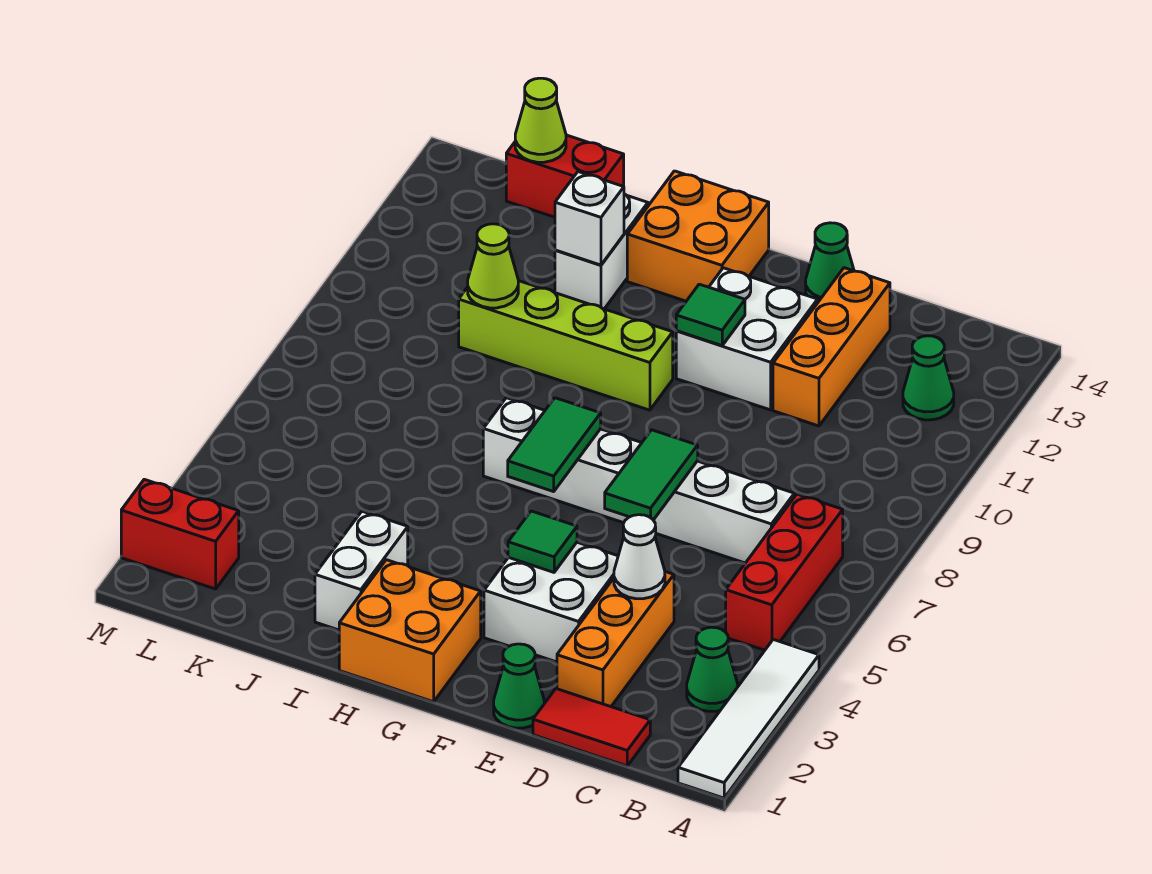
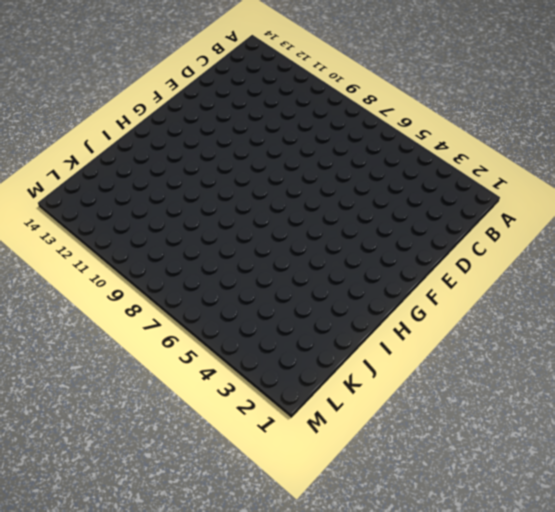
none -> white tile A1:A4 level 1
none -> green cone B3 level 1
none -> red brick B5:B7 level 1

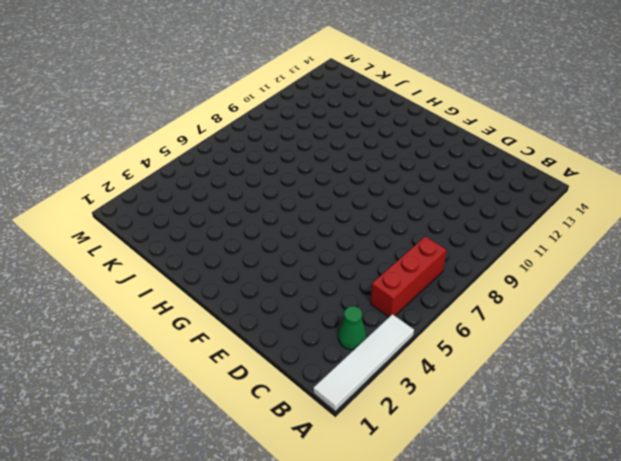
none -> green cone B12 level 1
none -> red tile C1:D1 level 1
none -> white brick C7:H7 level 1

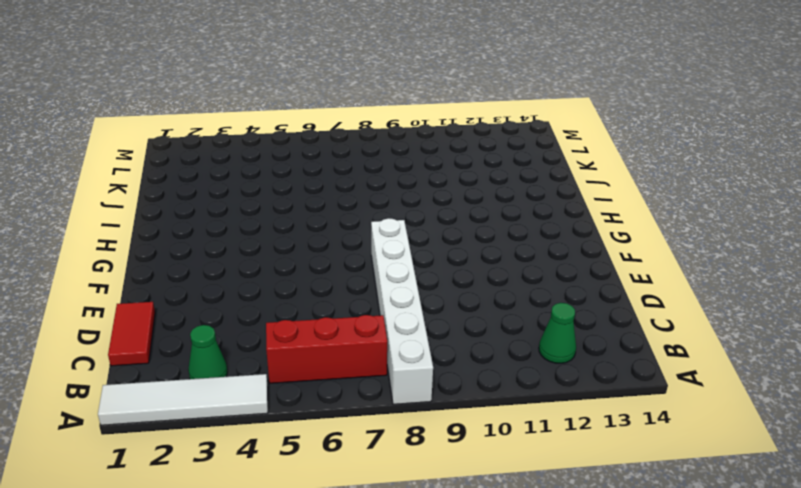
white brick A8:F8 level 1 -> white brick C7:H7 level 1
none -> orange brick D2:D4 level 1
none -> orange brick D11:D13 level 1
none -> green cone E1 level 1

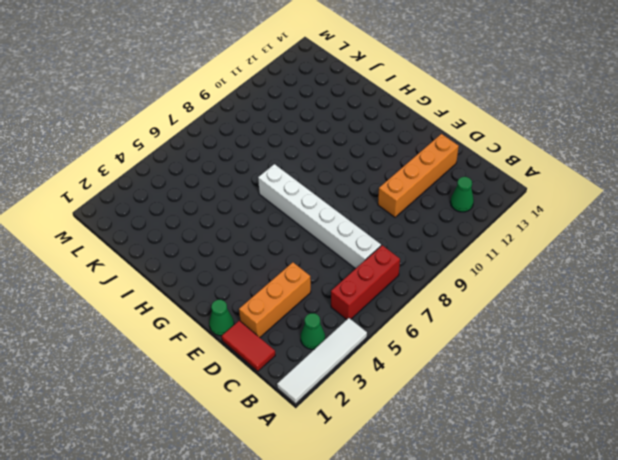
orange brick D10:D13 level 1 -> orange brick D11:D13 level 1
none -> white brick E3:F4 level 1
none -> white brick E11:F12 level 1
none -> green cone E14 level 1

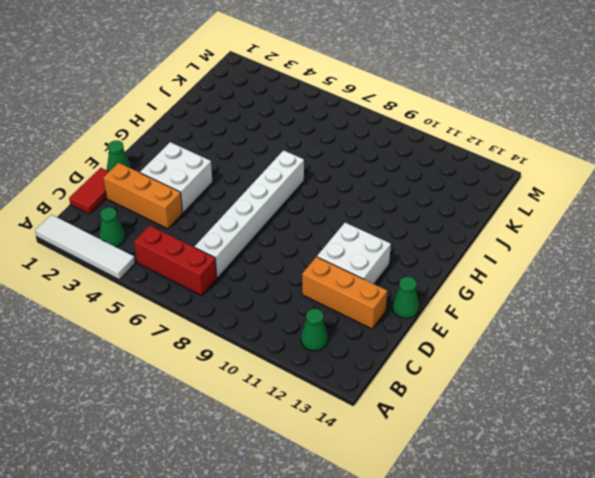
none -> orange brick G1:H2 level 1
none -> lime brick G10:J10 level 1
none -> orange brick G13:H14 level 1

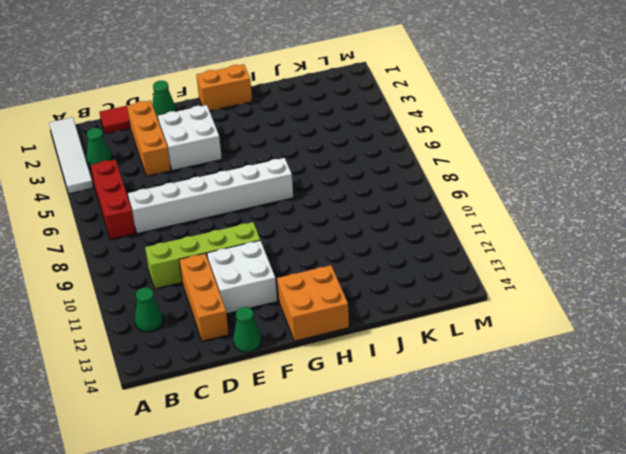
lime brick C10:F10 level 1 -> lime brick G10:J10 level 1
orange brick G1:H1 level 1 -> orange brick G1:H2 level 1
none -> white brick I2:I3 level 1
none -> white brick I12:I13 level 1
none -> red brick J14:K14 level 1

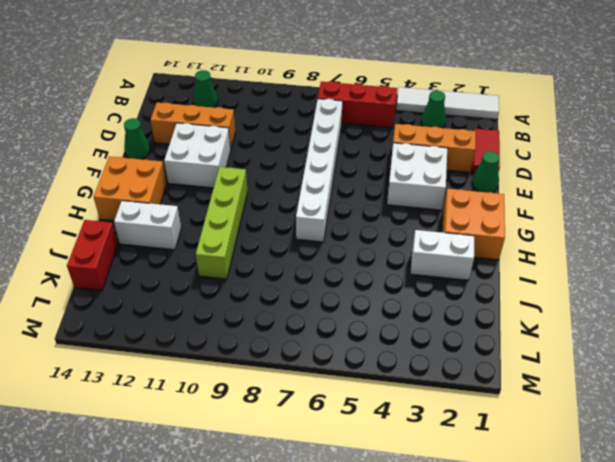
none -> red brick L2:M2 level 1
none -> white cone D4 level 2
none -> green tile E6:E7 level 2

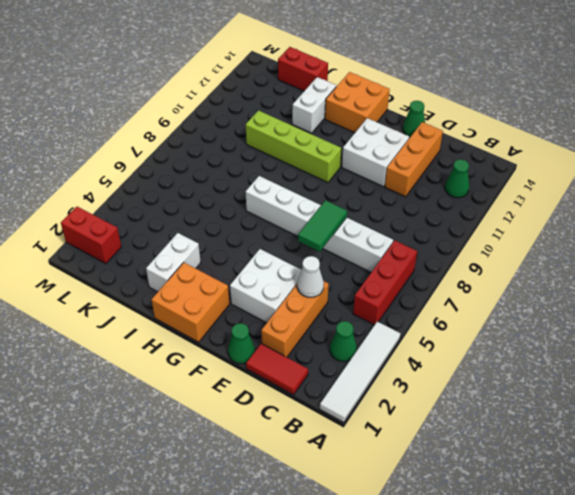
none -> green tile F4 level 2
none -> green tile F11 level 2
none -> green tile G6:G7 level 2

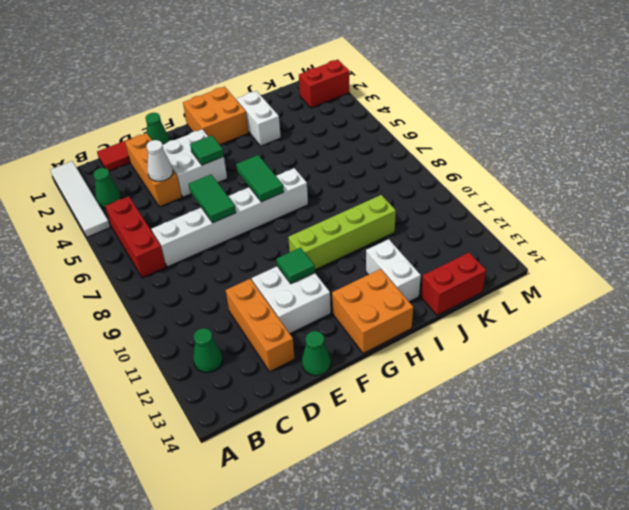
none -> white brick I12 level 2
none -> lime cone J10 level 2
none -> lime cone K14 level 2

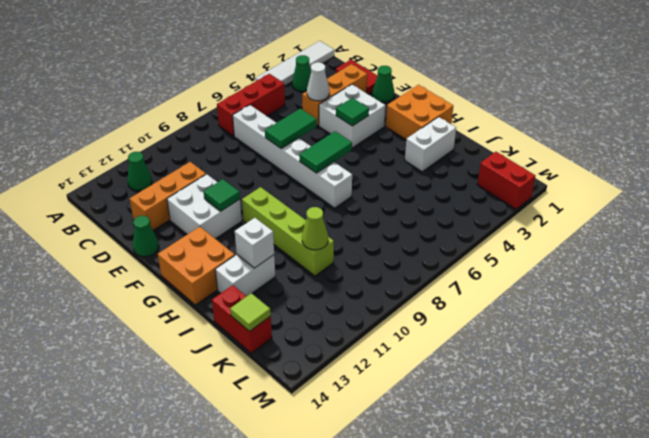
lime tile K14 level 2 -> lime cone K14 level 2

